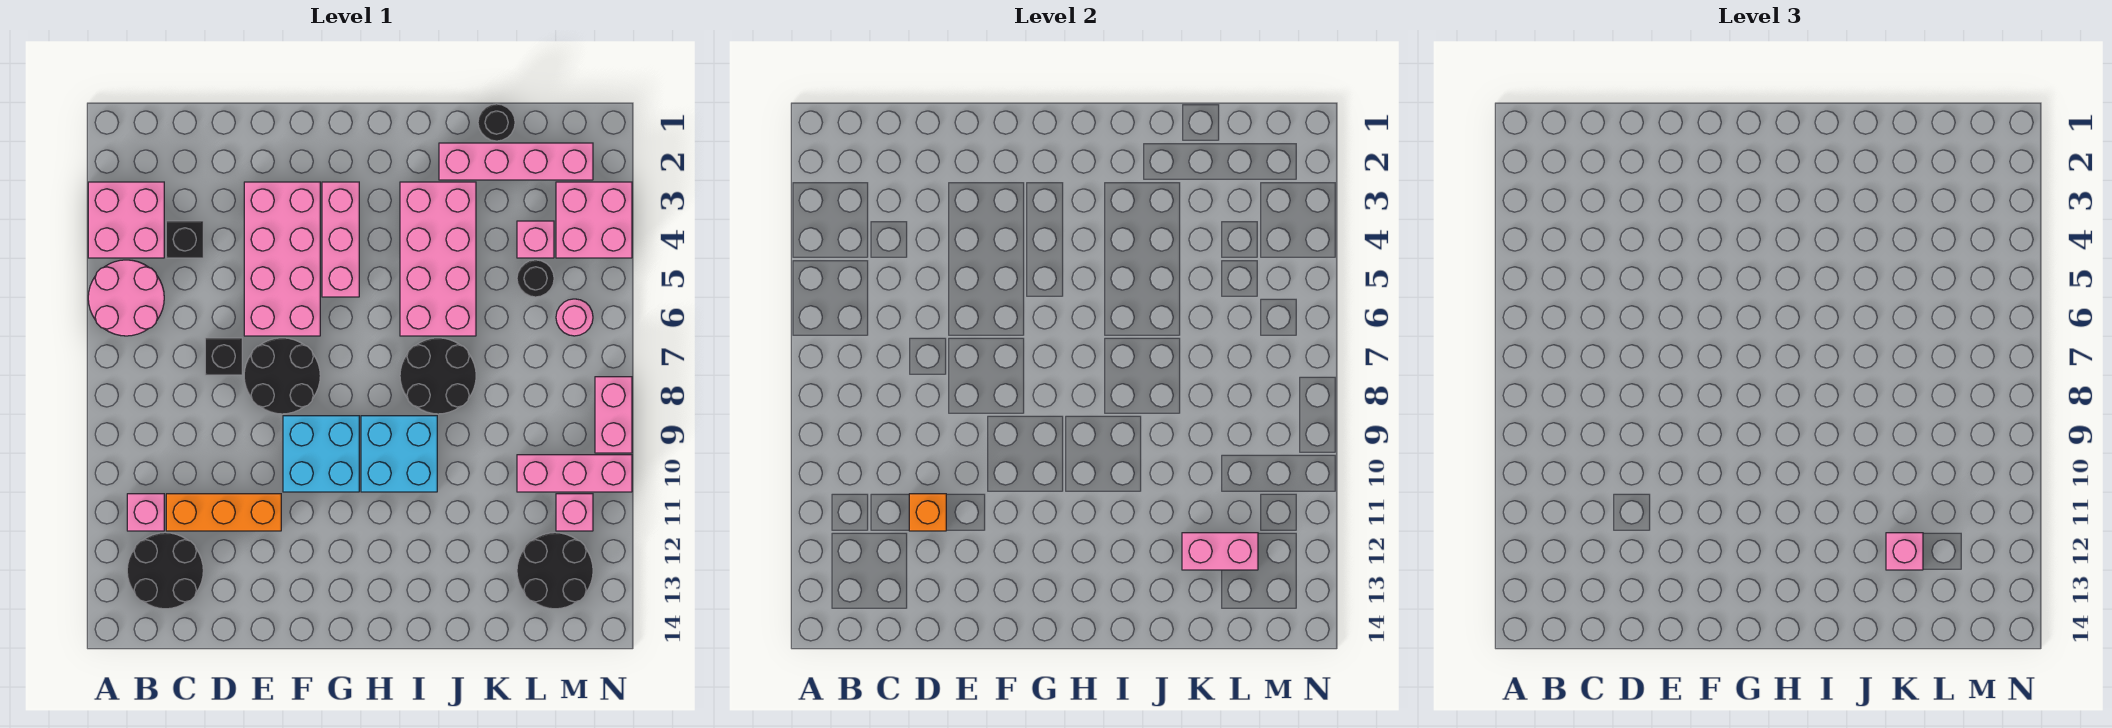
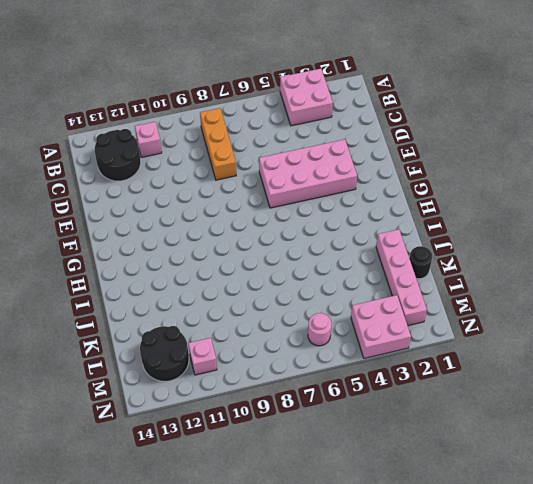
orange brick B8:D8 level 1 -> orange brick C11:E11 level 1
none -> pink round brick A5:B6 level 1
none -> black brick C4 level 1
none -> black brick D7 level 1

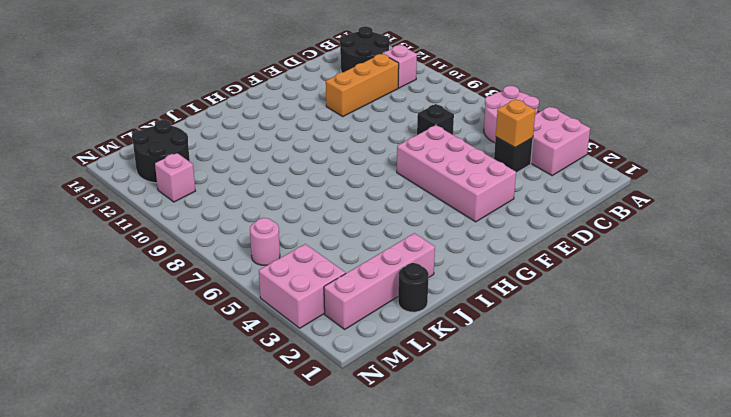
orange brick C4 level 2 -> orange brick D11 level 2
none -> black round brick E7:F8 level 1
none -> cyan brick F9:G10 level 1
none -> pink brick G3:G5 level 1

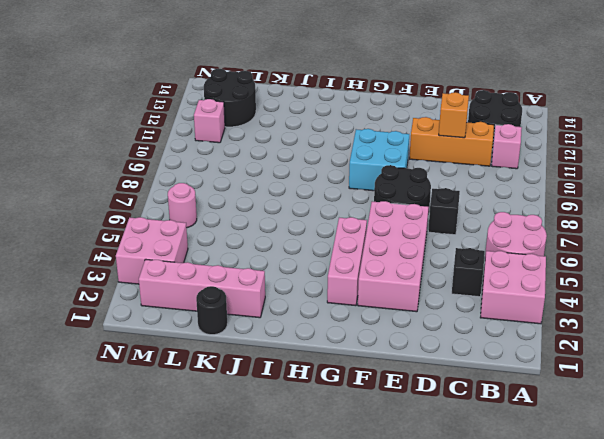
none -> cyan brick H9:I10 level 1
none -> pink brick I3:J6 level 1
none -> black round brick I7:J8 level 1

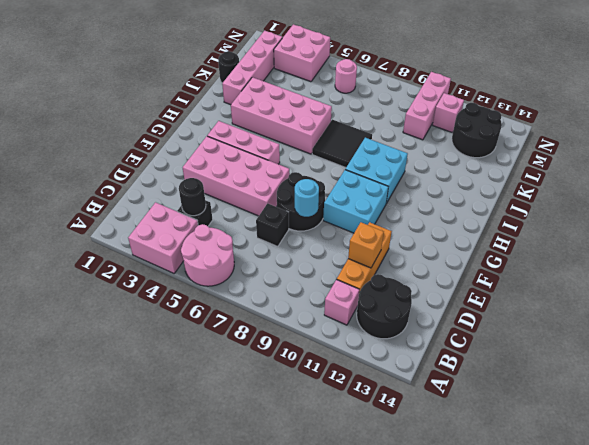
black round brick C4 level 2 -> black round brick L5 level 1
cyan round brick E8 level 2 -> none
black tile I7:J8 level 1 -> black round brick I7:J8 level 1
none -> pink brick L4 level 1
none -> pink brick N8:N9 level 1
none -> pink brick K12:L12 level 2

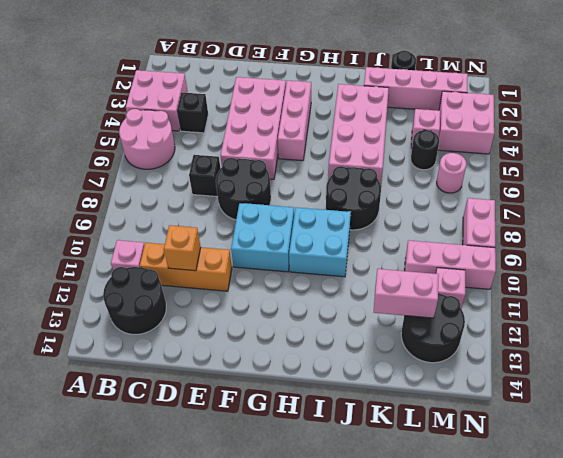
none -> pink brick K12 level 3

